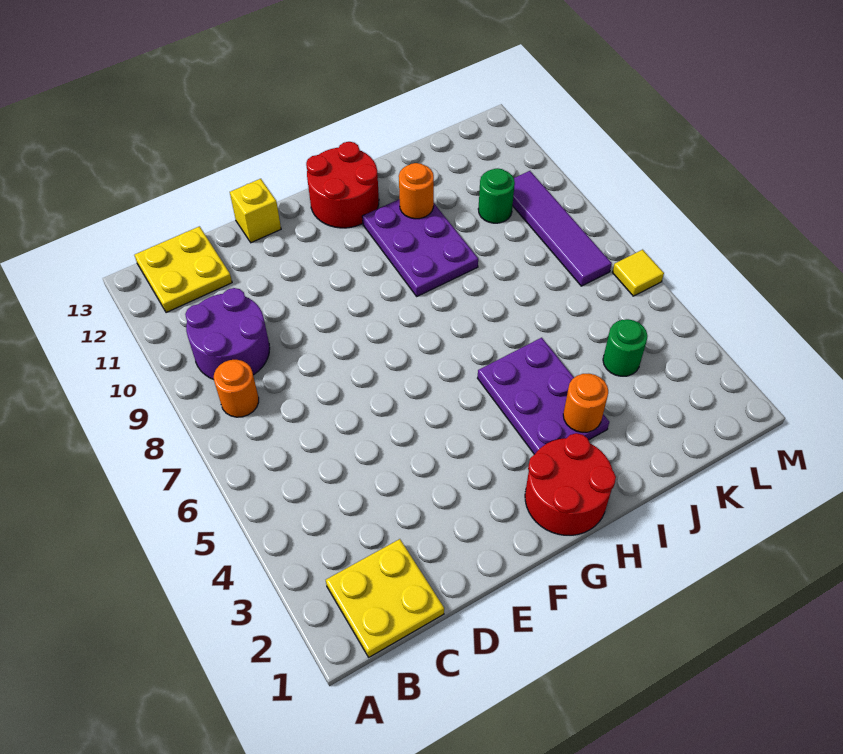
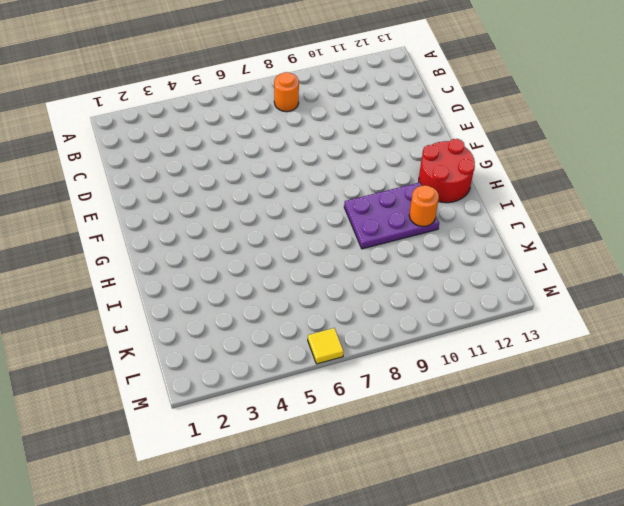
none -> yellow plate B1:C2 level 1
none -> purple round brick B9:C10 level 1
none -> yellow plate B12:C13 level 1

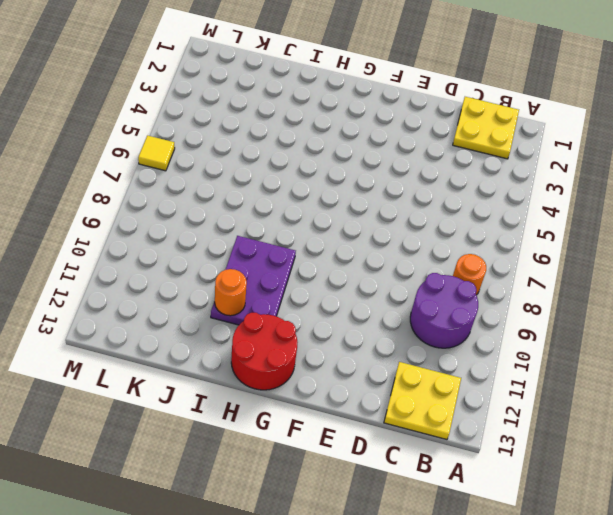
none -> yellow brick E13 level 1
none -> red round brick G1:H2 level 1
none -> purple plate H3:I5 level 1

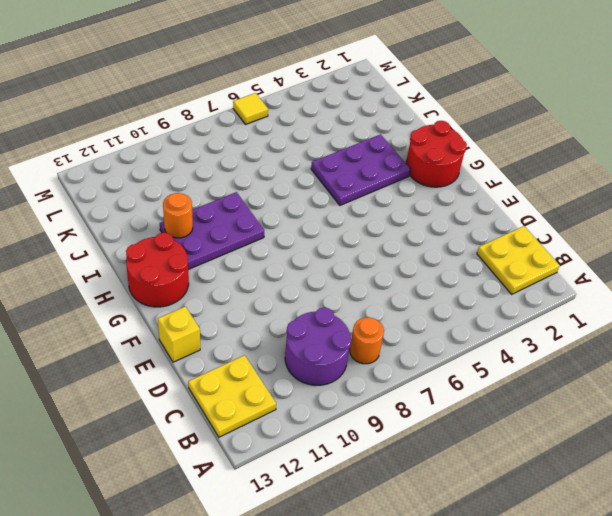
none -> green round brick K4 level 1
none -> green round brick K10 level 1
none -> purple tile L7:L10 level 1

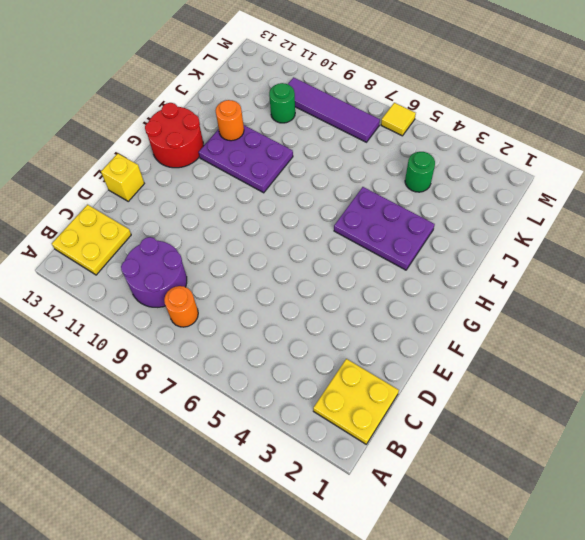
none -> red round brick G1:H2 level 1
none -> orange round brick I3 level 2

